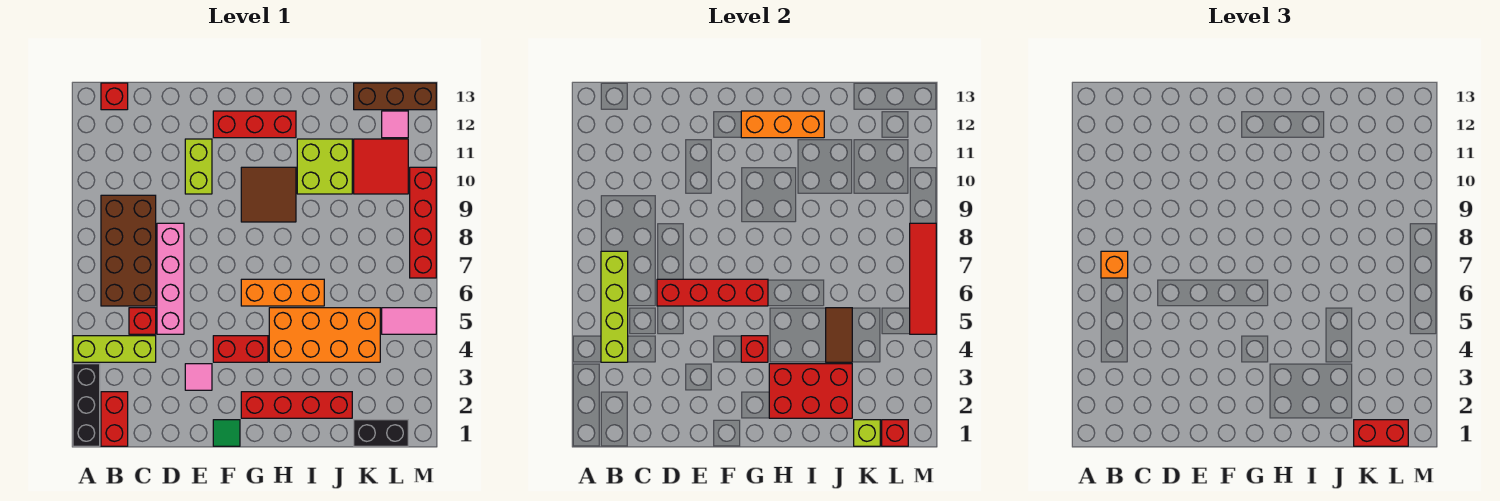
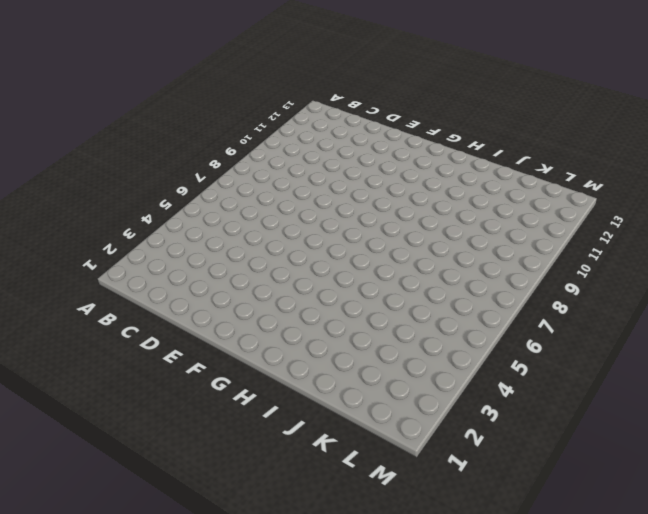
none -> black brick A1:A3 level 1
none -> lime brick A4:C4 level 1
none -> red brick B1:B2 level 1
none -> brown brick B6:C9 level 1

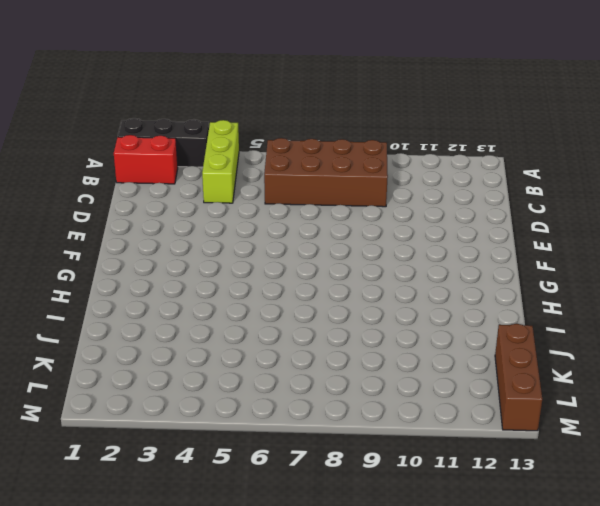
none -> red brick B13 level 1
none -> red brick C5 level 1
none -> pink brick D5:D8 level 1
none -> pink tile E3 level 1

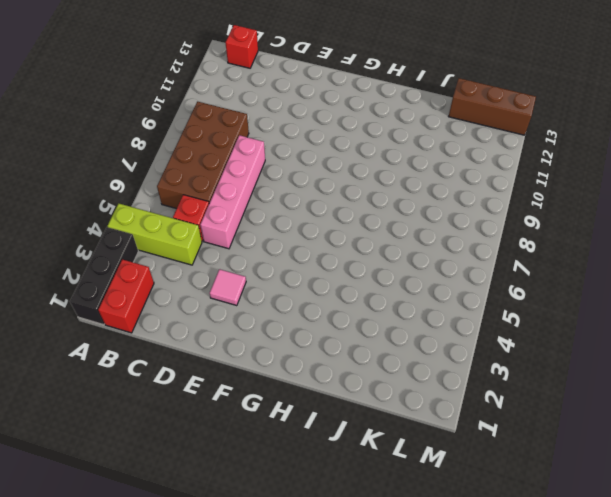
none -> lime brick E10:E11 level 1
none -> green tile F1 level 1
none -> red brick F4:G4 level 1
none -> red brick F12:H12 level 1

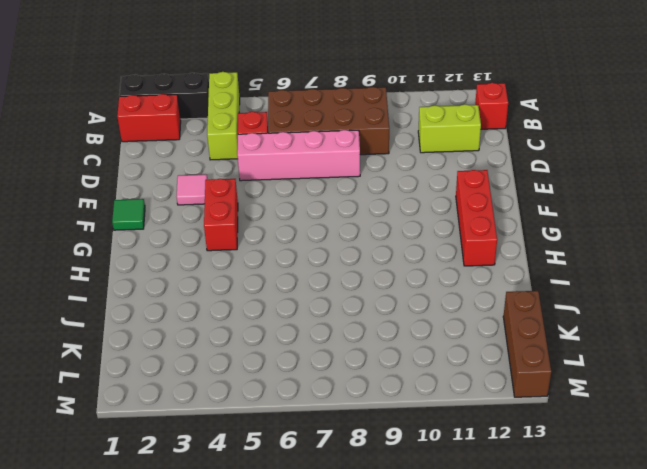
lime brick C11:C12 level 1 -> lime brick E10:E11 level 1
none -> red brick G2:J2 level 1
none -> orange brick G6:I6 level 1
none -> brown tile G9:H10 level 1
none -> orange brick H4:K5 level 1

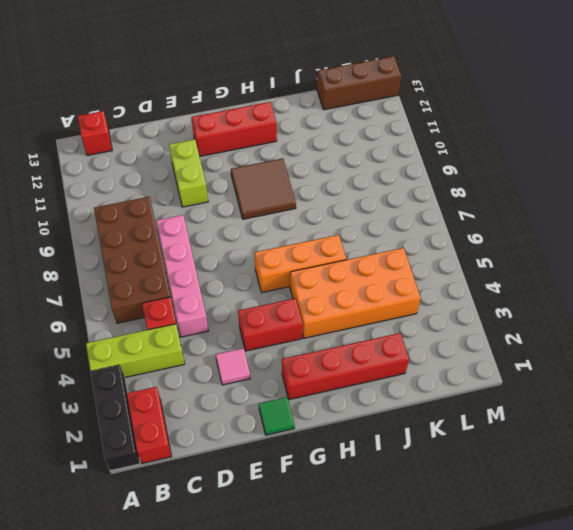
none -> lime brick I10:J11 level 1
none -> black brick K1:L1 level 1
none -> red tile K10:L11 level 1
none -> pink tile L5:M5 level 1

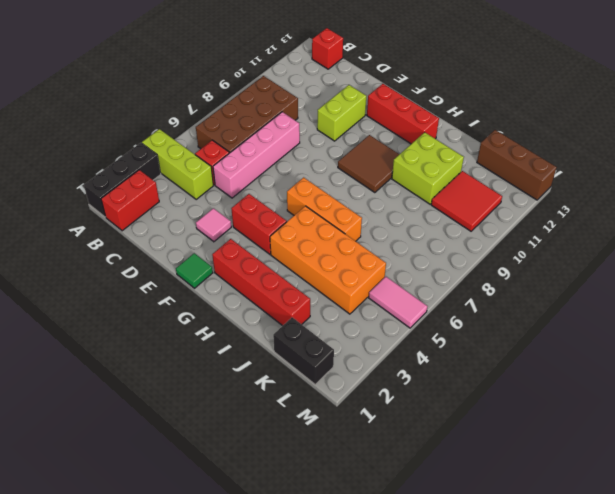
none -> pink tile L12 level 1
none -> red brick M7:M10 level 1
none -> lime brick B4:B7 level 2
none -> red brick D6:G6 level 2

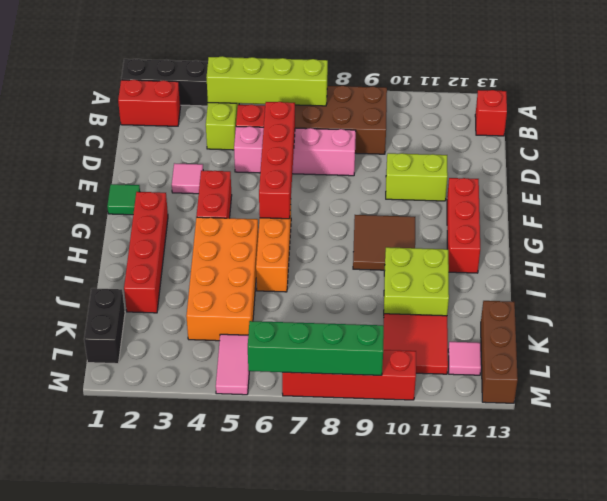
green brick M6:M9 level 2 -> red tile M5:M8 level 2
none -> red brick G4 level 2
none -> orange brick G12:I12 level 2
none -> red brick H2:J3 level 2
none -> brown tile J4:J5 level 2

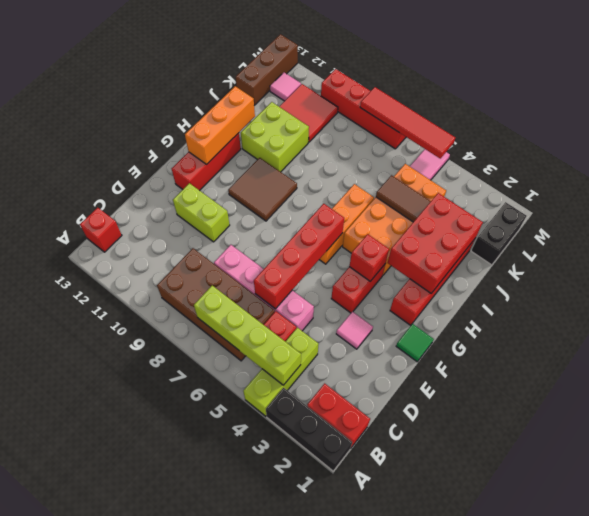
none -> lime brick K1 level 2
none -> red brick L1 level 2
none -> orange brick B7 level 3
none -> red brick K1:L1 level 3

